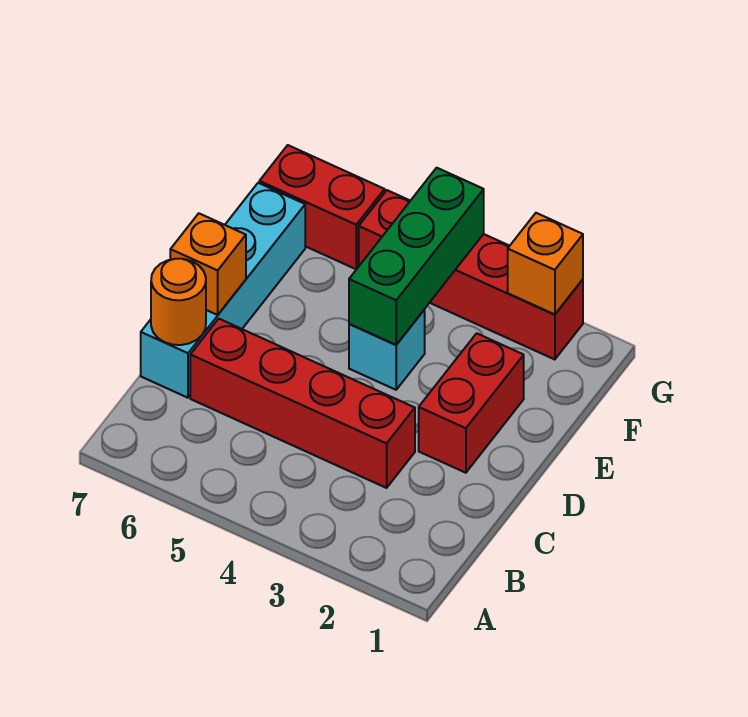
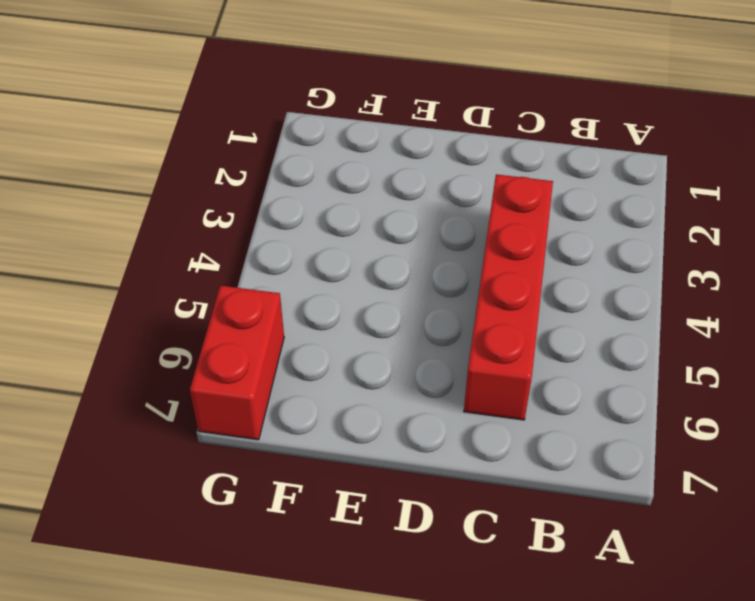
none -> cyan brick C7:F7 level 1
none -> red brick D2:E2 level 1

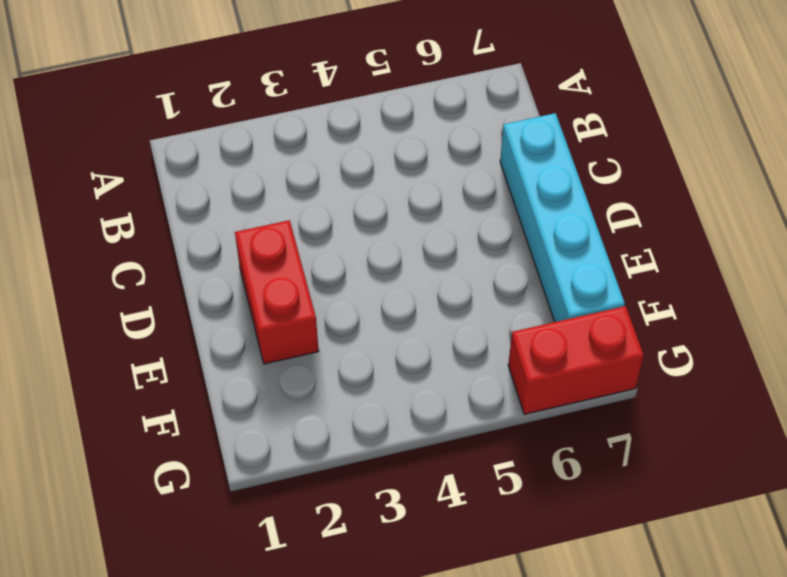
none -> red brick C3:C6 level 1
none -> cyan brick E4 level 1

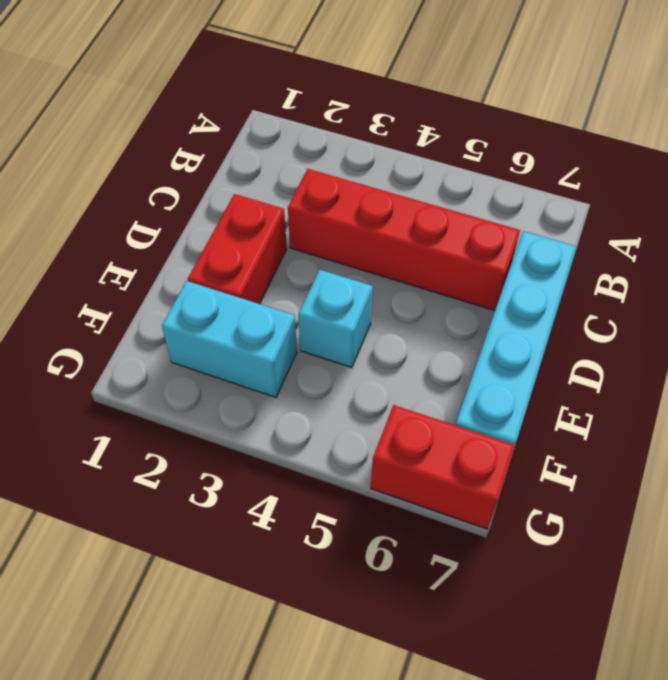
cyan brick F2:F3 level 1 -> none
none -> red brick G2:G5 level 1
none -> orange round brick C7 level 2

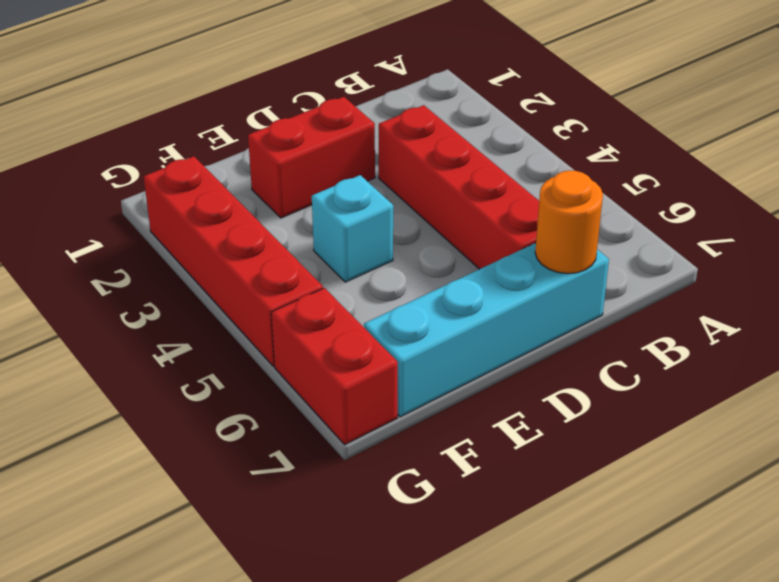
none -> orange brick D7 level 2
none -> green brick E4:G4 level 2

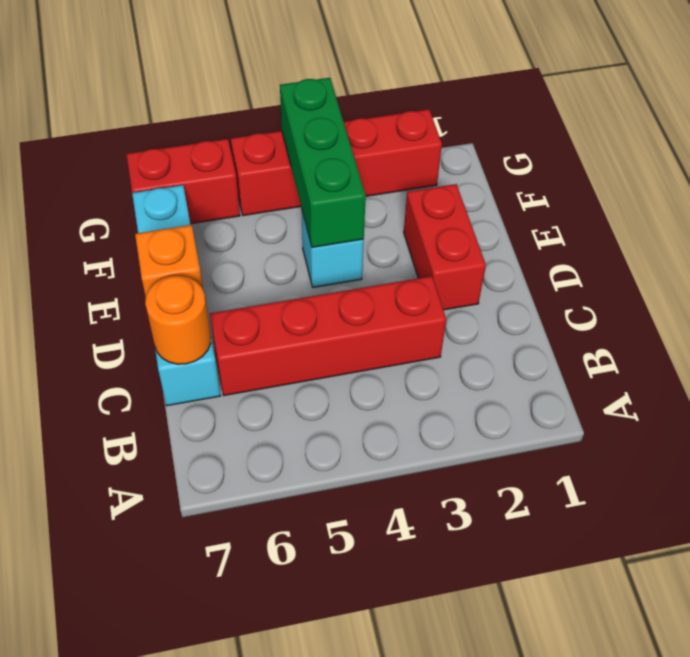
none -> orange brick G2 level 2

